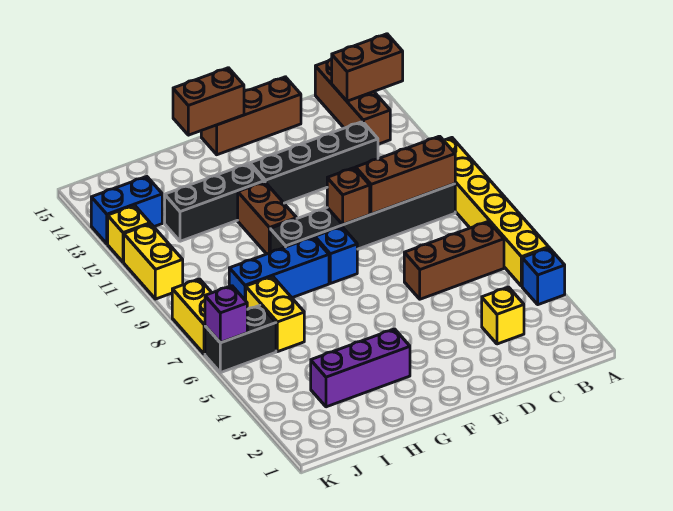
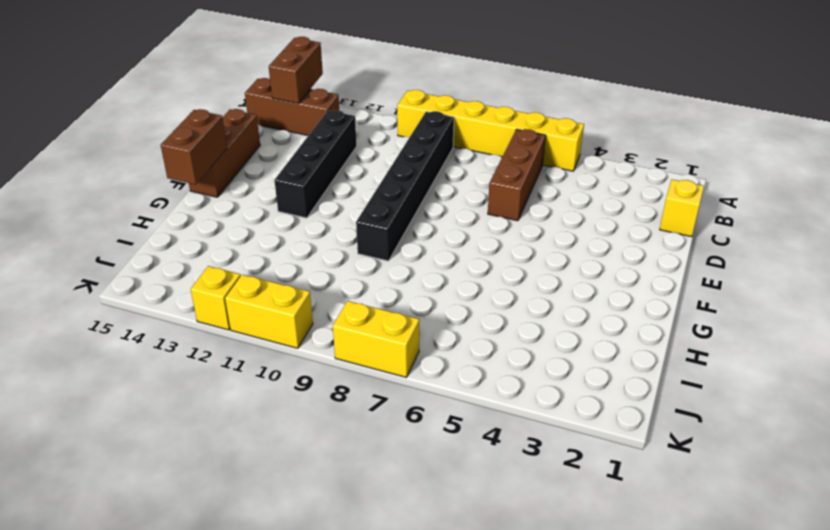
yellow brick C1 level 1 -> yellow brick C3 level 1
none -> blue brick A4 level 1
none -> blue brick F8 level 1
none -> purple brick G3:I3 level 1

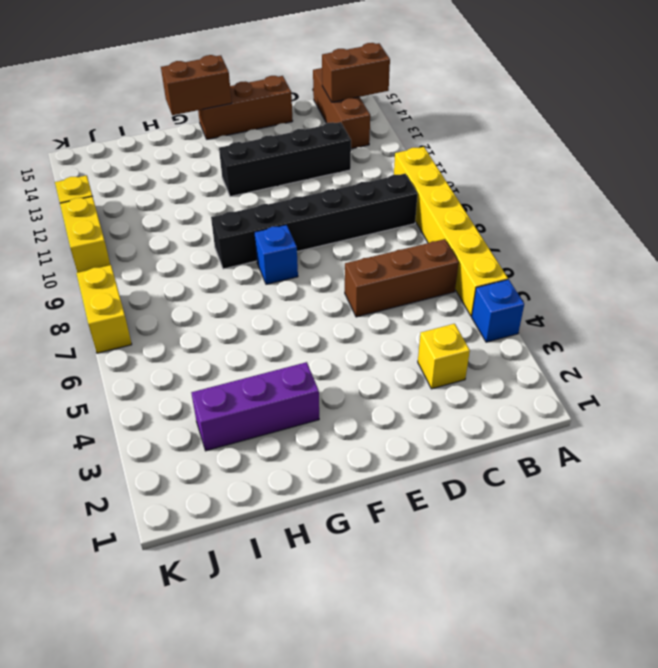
none -> blue brick G8:I8 level 1
none -> brown brick G10:G11 level 1
none -> black brick G12:I12 level 1

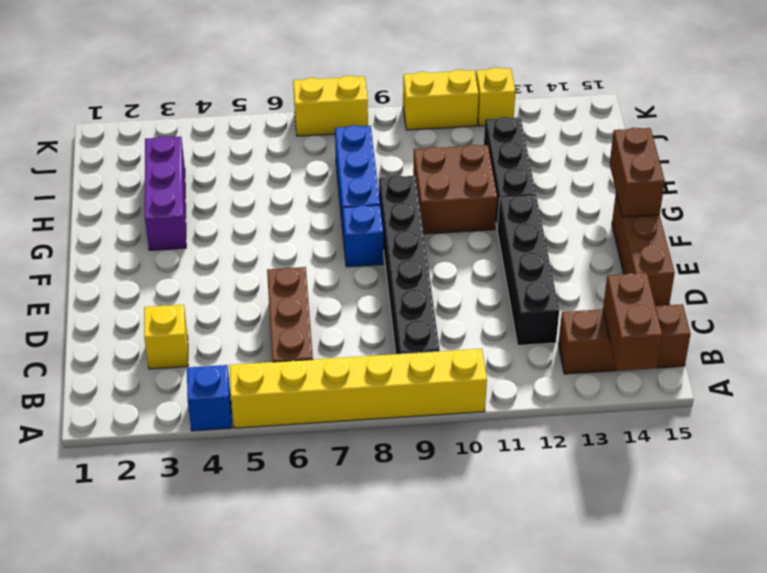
brown brick G10:H11 level 1 -> brown brick G10:G11 level 1
none -> yellow brick I6:I7 level 1
none -> black brick J6:K6 level 1
none -> blue brick J13:K13 level 1

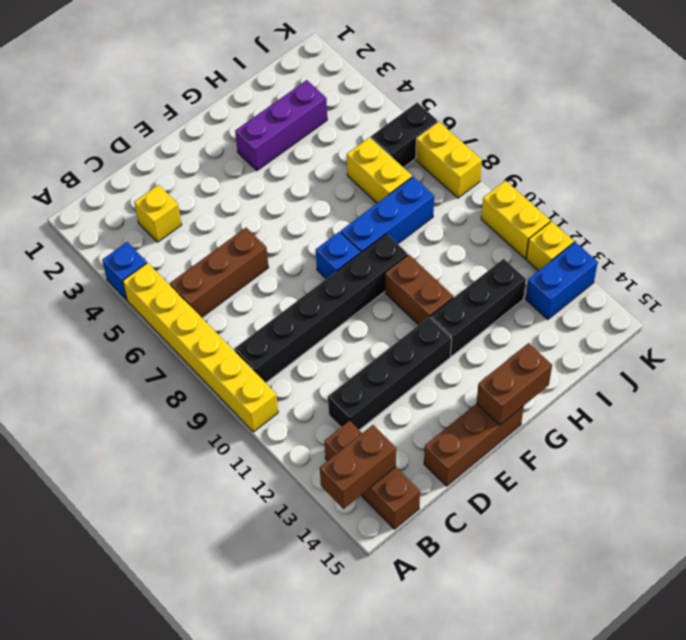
none -> brown brick B9:D9 level 2
none -> brown brick E9 level 2
none -> purple brick K6 level 2

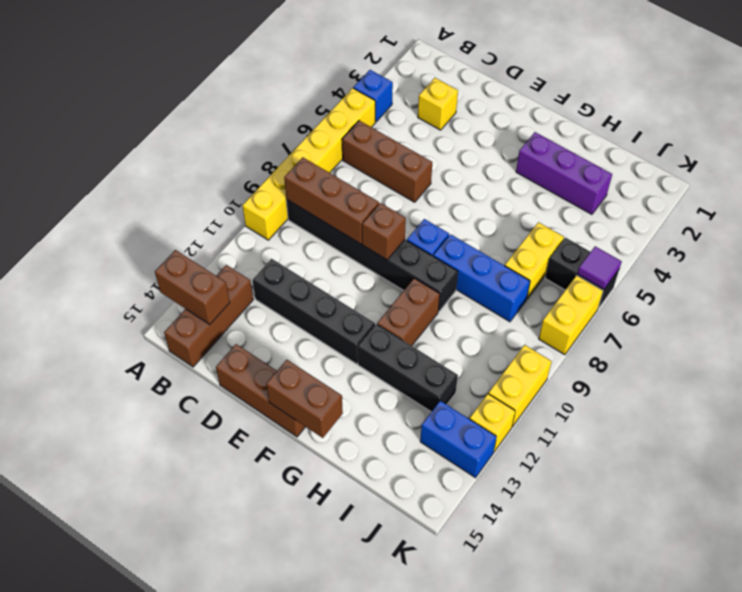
purple tile K6 level 2 -> purple brick K6 level 2

